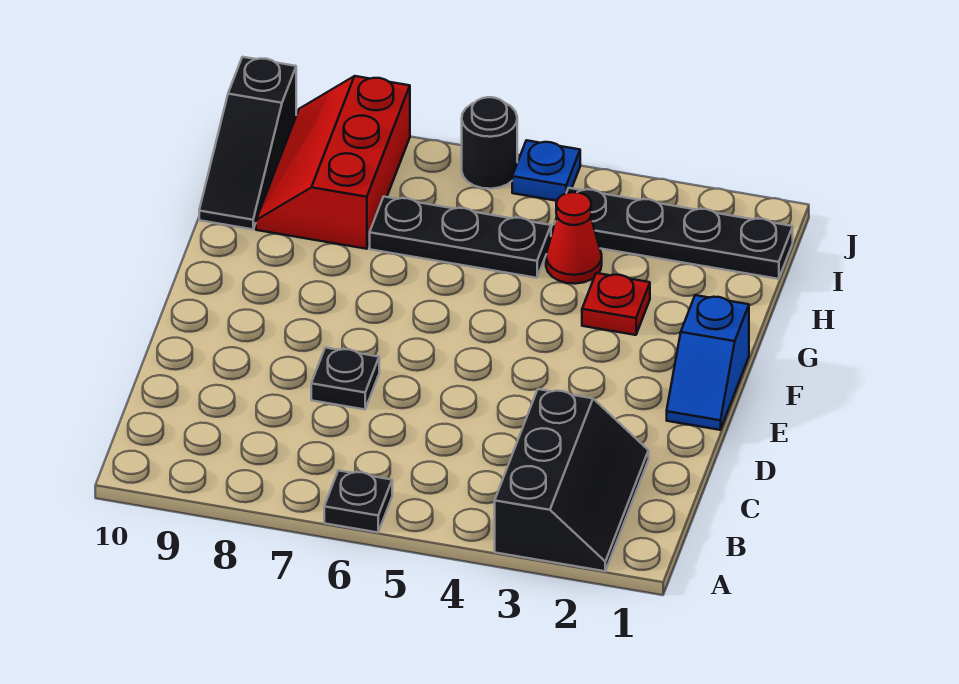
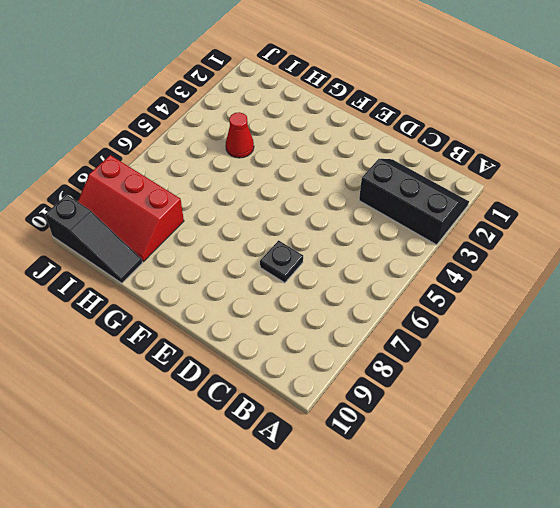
none -> black plate A6 level 1
none -> blue slope E1:F1 level 1 top F
none -> red plate G3 level 1

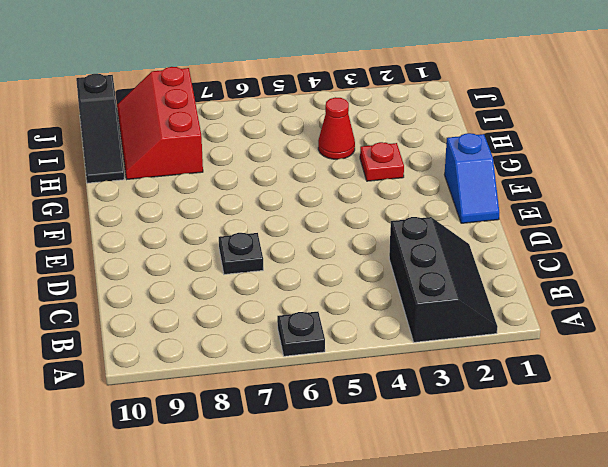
none -> black plate H5:H7 level 1
none -> black plate I1:I4 level 1
none -> blue plate J5 level 1

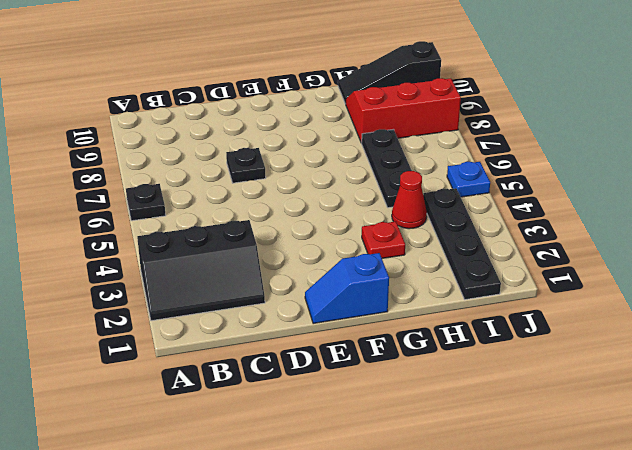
none -> black round brick J6 level 1

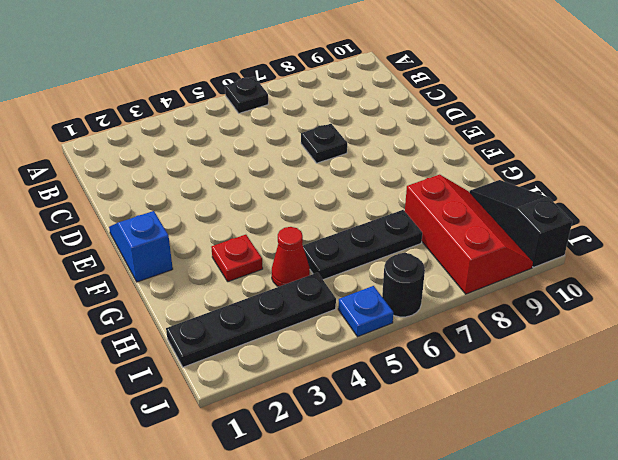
none -> black slope A2:C3 level 1 top 3

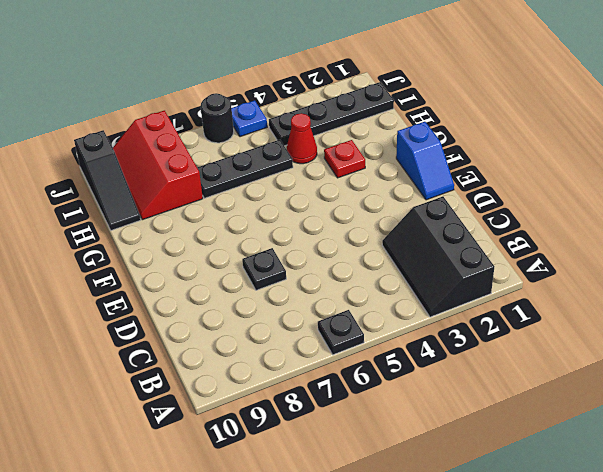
black slope A2:C3 level 1 top 2 -> black slope A2:C3 level 1 top 3

